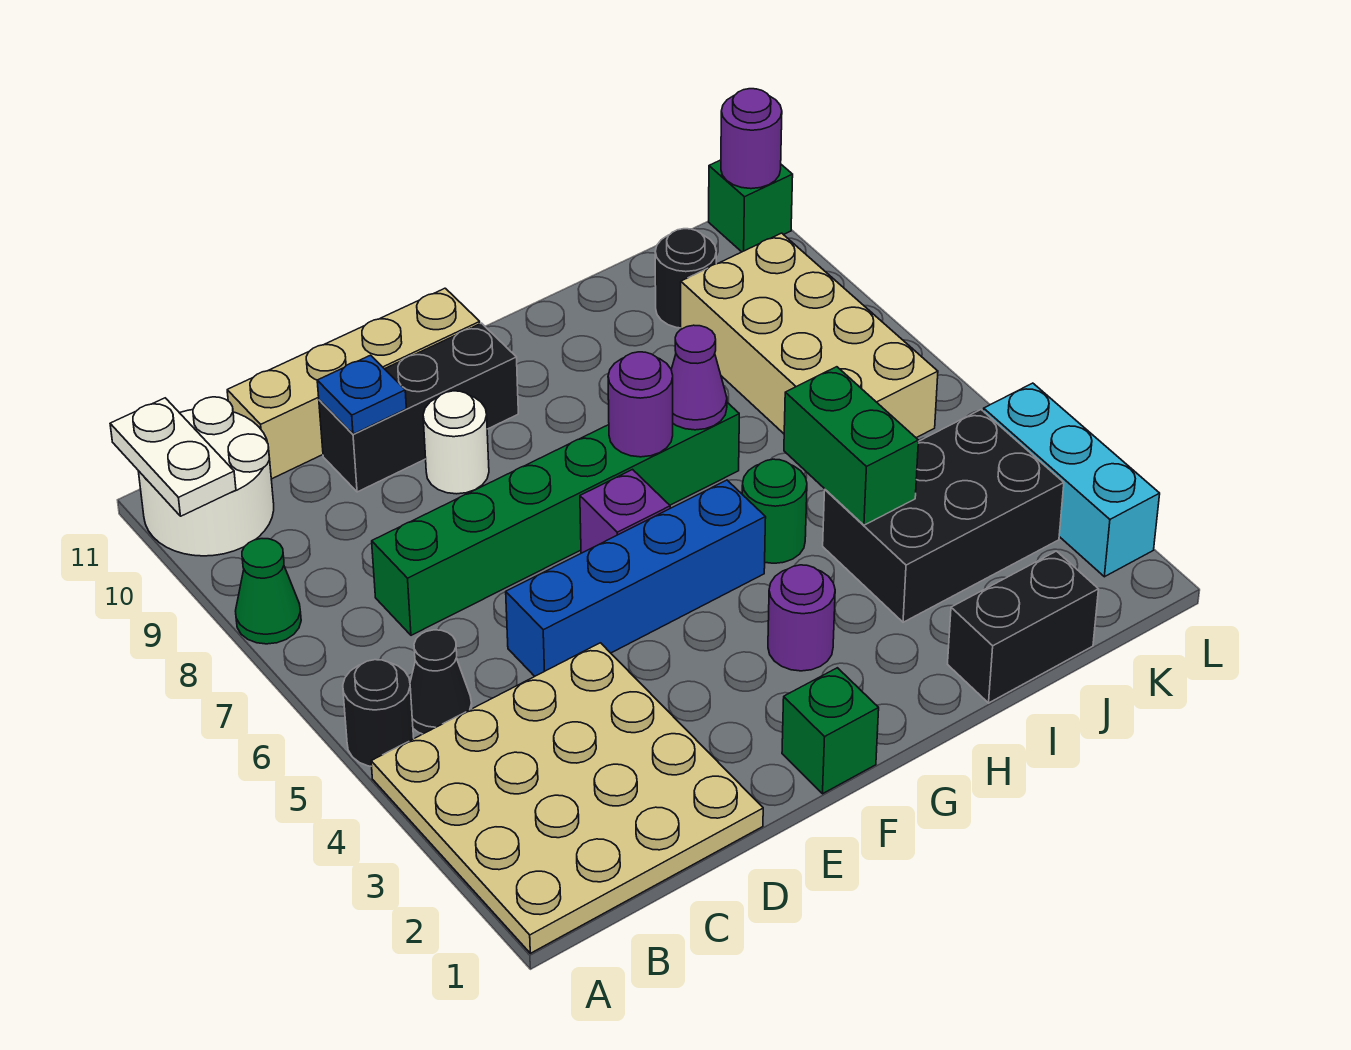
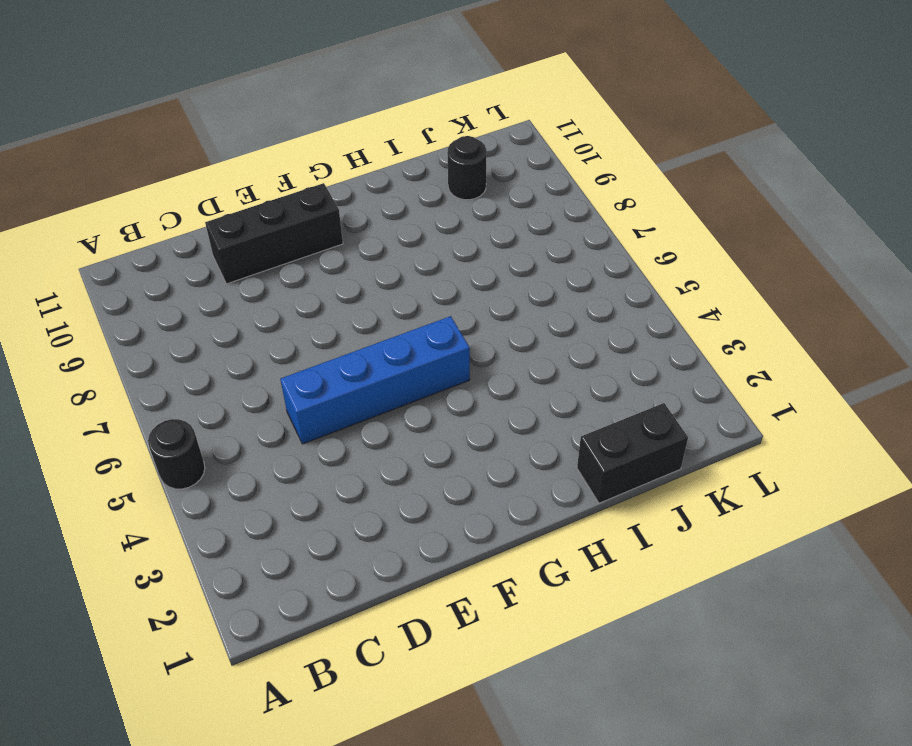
none -> tan plate A1:D4 level 1
none -> green cone A8 level 1
none -> white round brick A10:B11 level 1

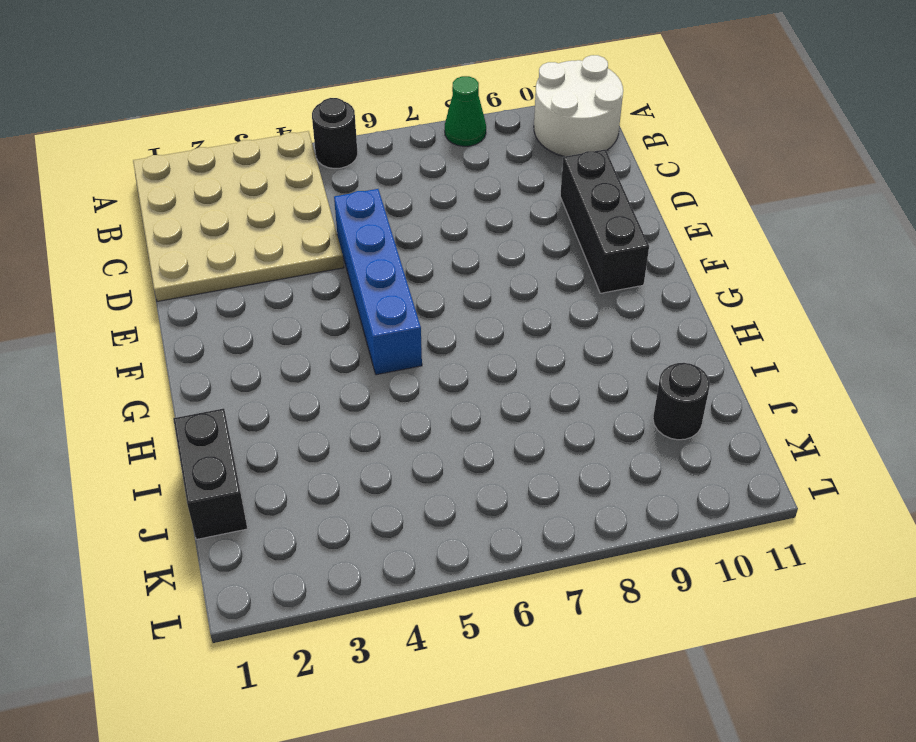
none -> black cone B5 level 1
none -> green brick C7:H7 level 1
none -> tan brick C11:F11 level 1

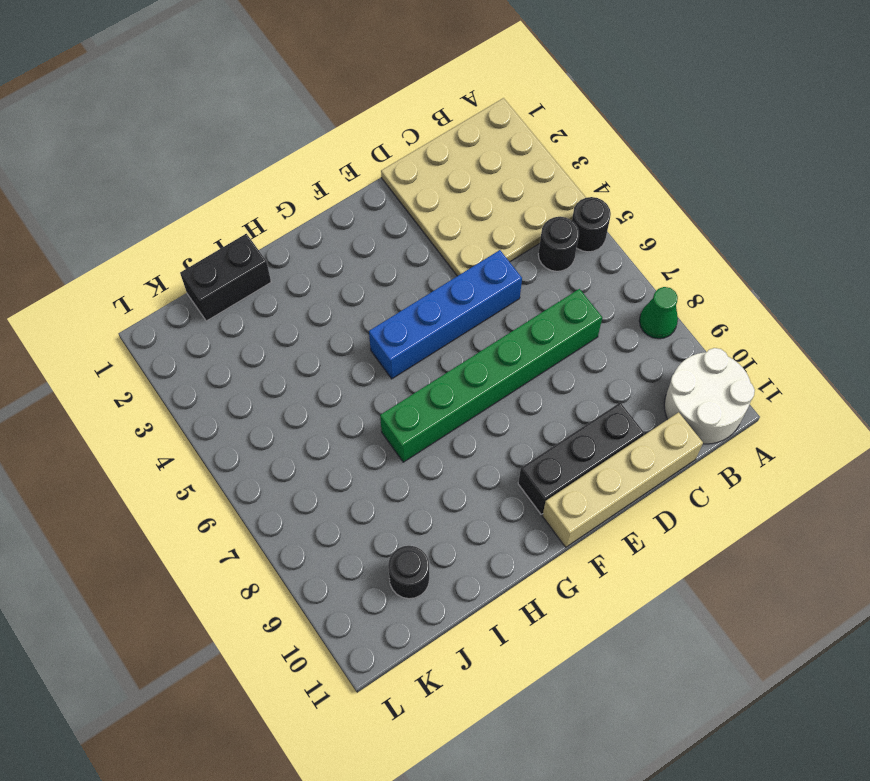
black round brick B5 level 1 -> black cone B5 level 1
none -> white round brick E9 level 1
none -> green brick F1 level 1
none -> purple brick F6 level 1

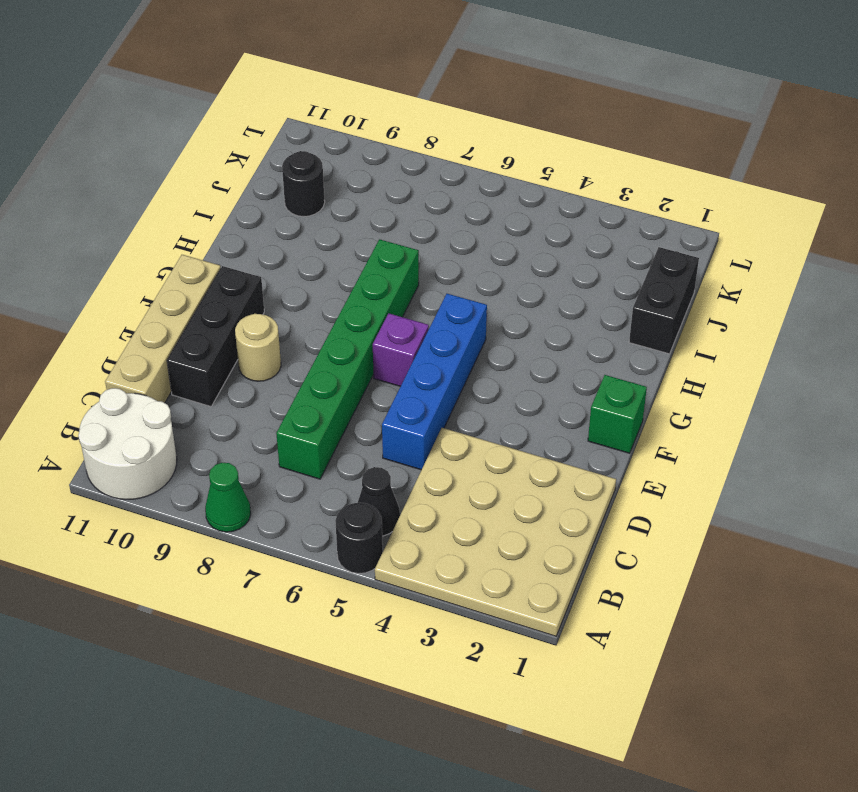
tan round brick E9 level 1 -> white round brick E9 level 1
none -> purple round brick G3 level 1
none -> green round brick H5 level 1
none -> black brick I3:K4 level 1

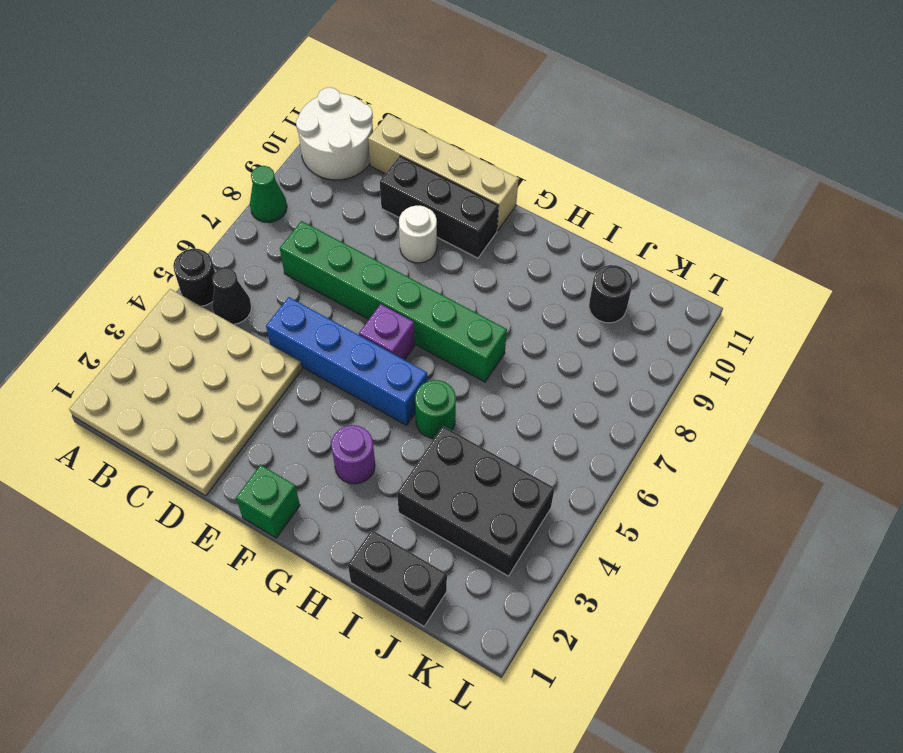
none -> tan brick J6:K9 level 1
none -> cyan brick L2:L4 level 1
none -> green brick L11 level 1

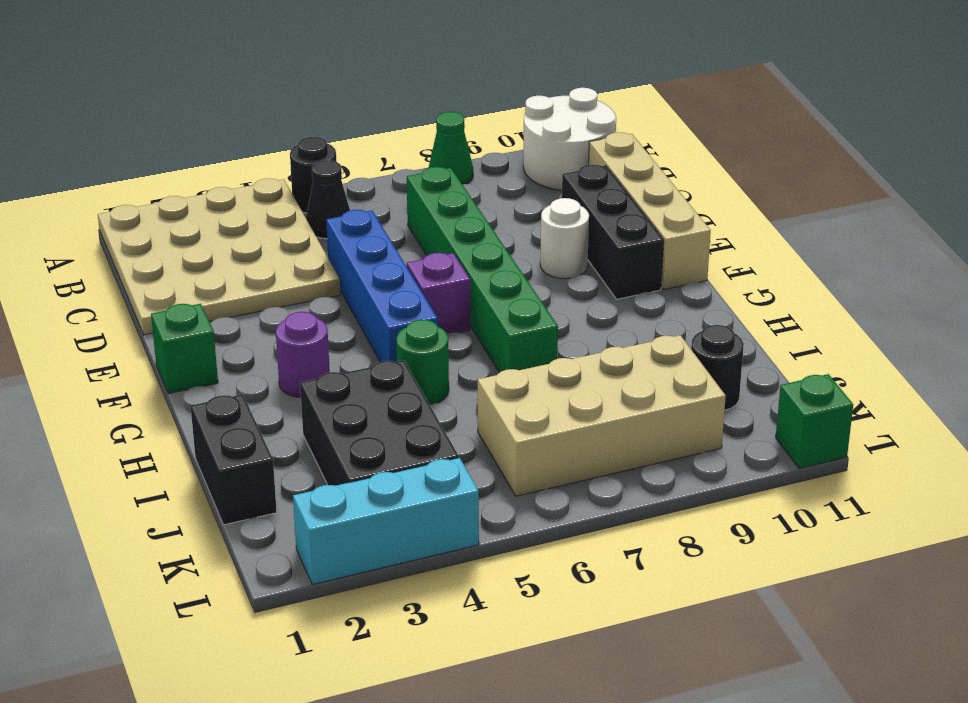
none -> white plate A10:A11 level 2
none -> blue plate D10 level 2
none -> purple round brick G7 level 2

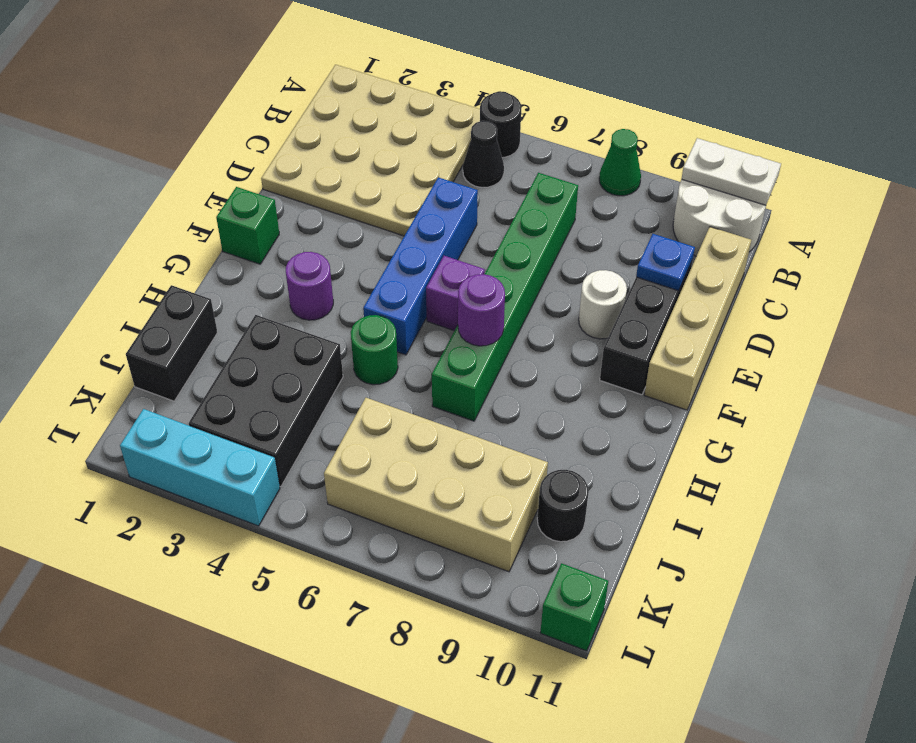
none -> purple cone H7 level 2
none -> green brick I4:I5 level 2
none -> purple round brick L11 level 2

